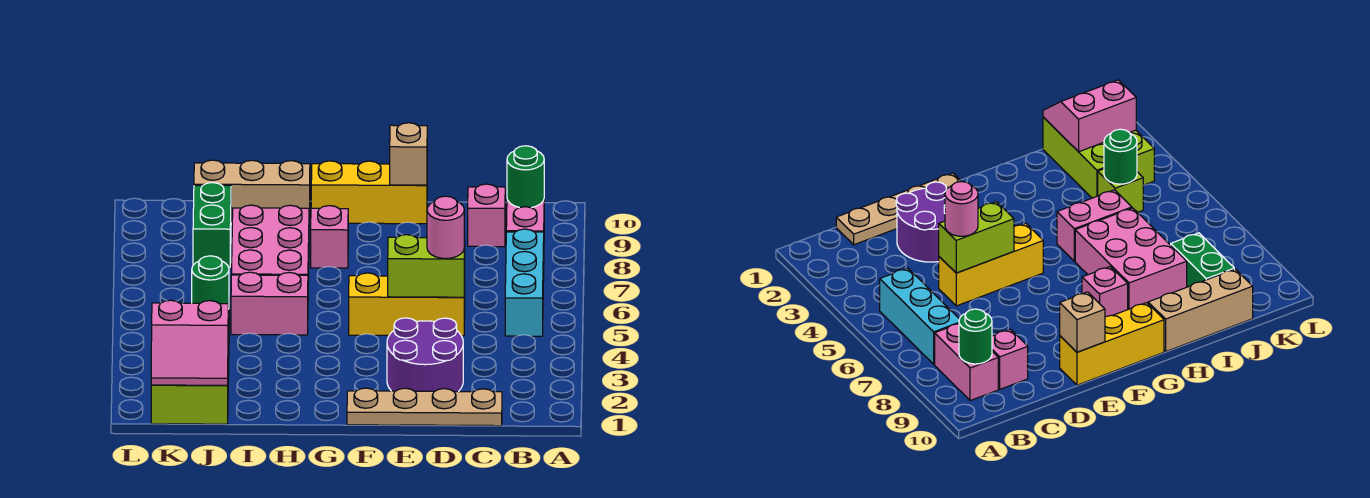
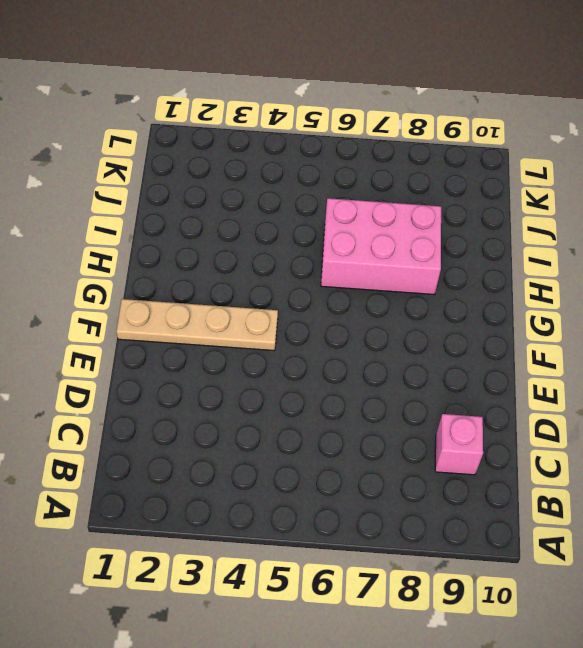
tan plate F1:F4 level 1 -> tan plate C1:F1 level 1
none -> cyan brick B5:B7 level 1
none -> pink brick B8:B9 level 1
none -> purple round brick D2:E3 level 1

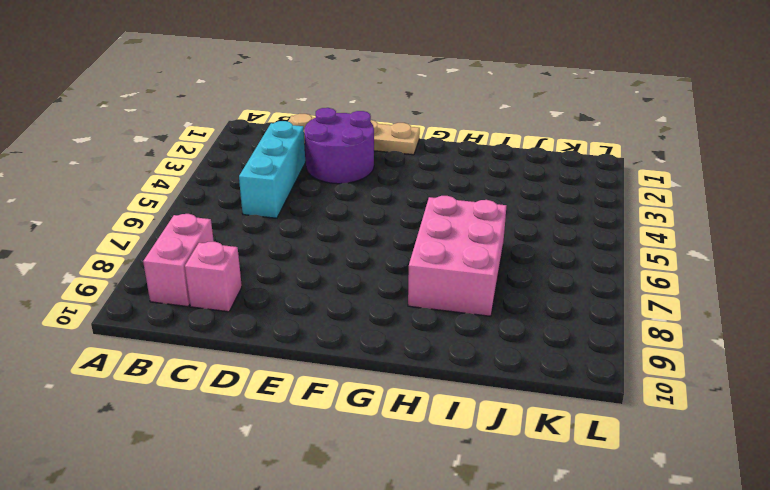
cyan brick C3:C5 level 1 -> cyan brick B5:B7 level 1
none -> yellow brick D5:F5 level 1
none -> yellow brick E10:G10 level 1
none -> pink brick G8 level 1

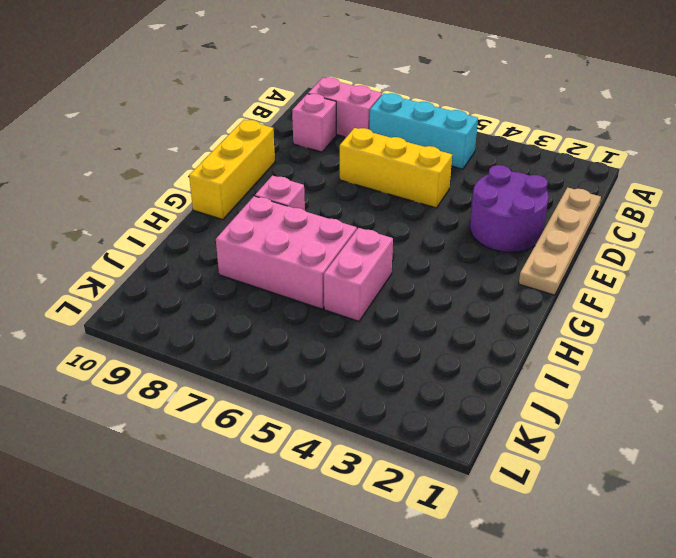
yellow brick D5:D7 level 1 -> yellow brick D5:F5 level 1
none -> tan brick H10:J10 level 1
none -> lime brick J1:K3 level 1
none -> lime brick J4 level 1

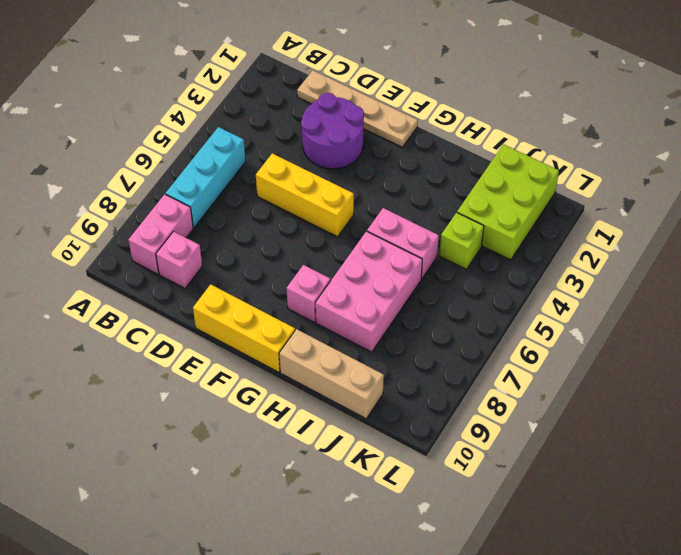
none -> green brick J8:J9 level 1
none -> green round brick B9 level 2
none -> lime brick D5:E5 level 2

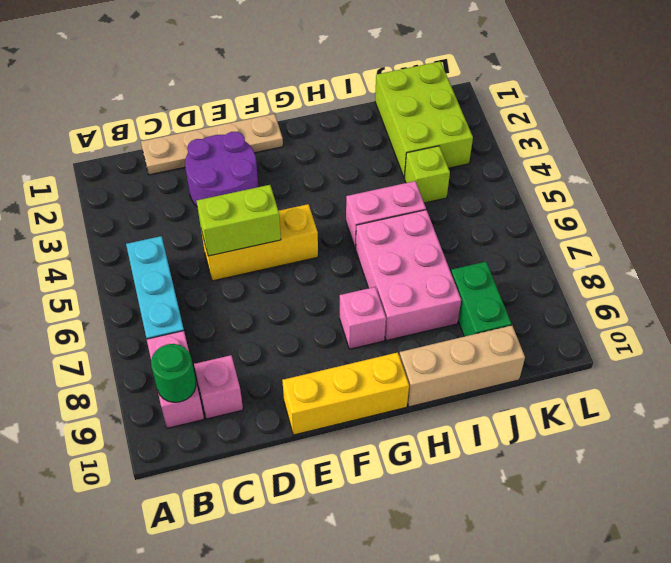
none -> tan brick E10 level 2
none -> pink slope J1:K2 level 2 top 2
none -> green round brick J4 level 2

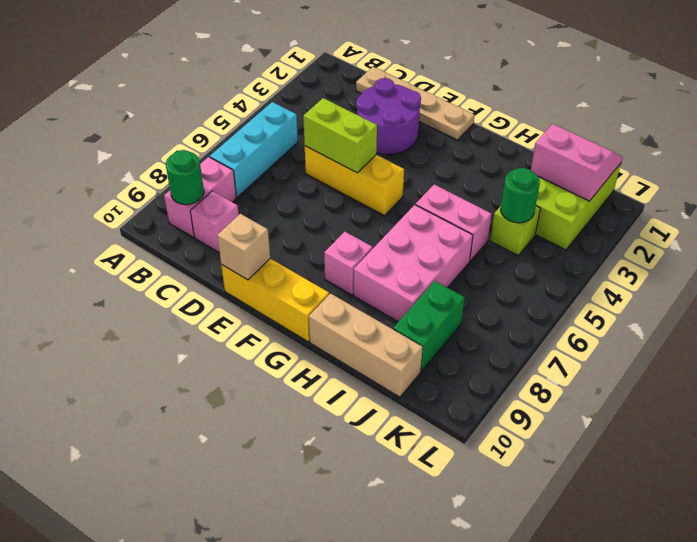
none -> pink round brick D5 level 3

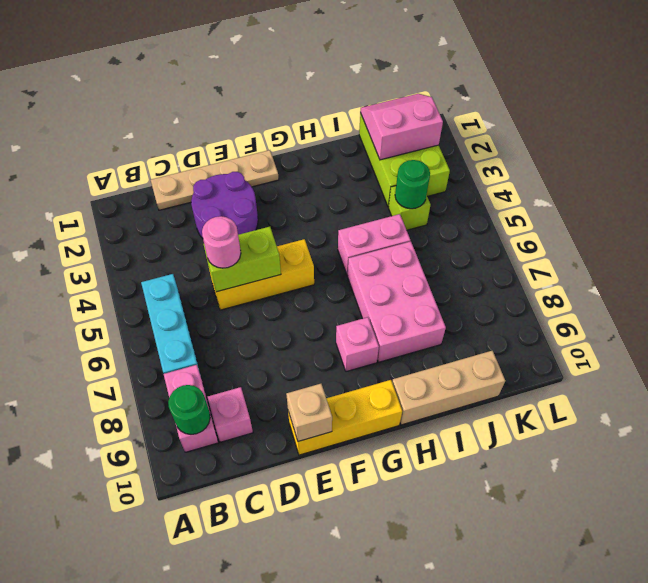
none -> green brick J8:J9 level 1

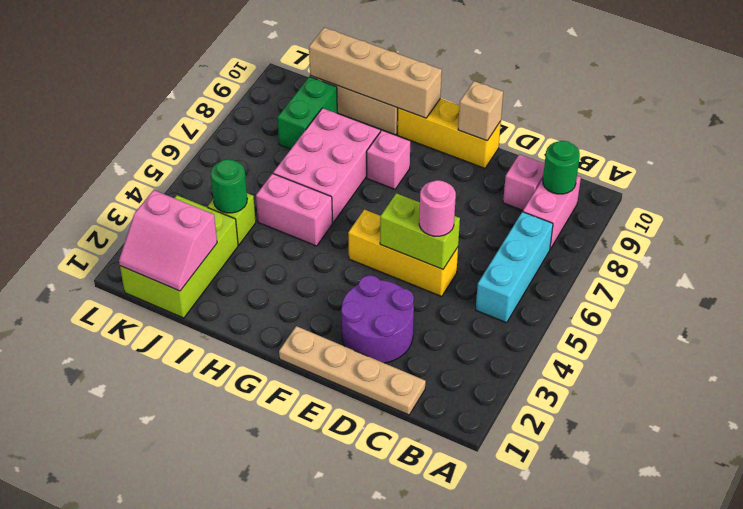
tan brick G10:J10 level 2 -> none

